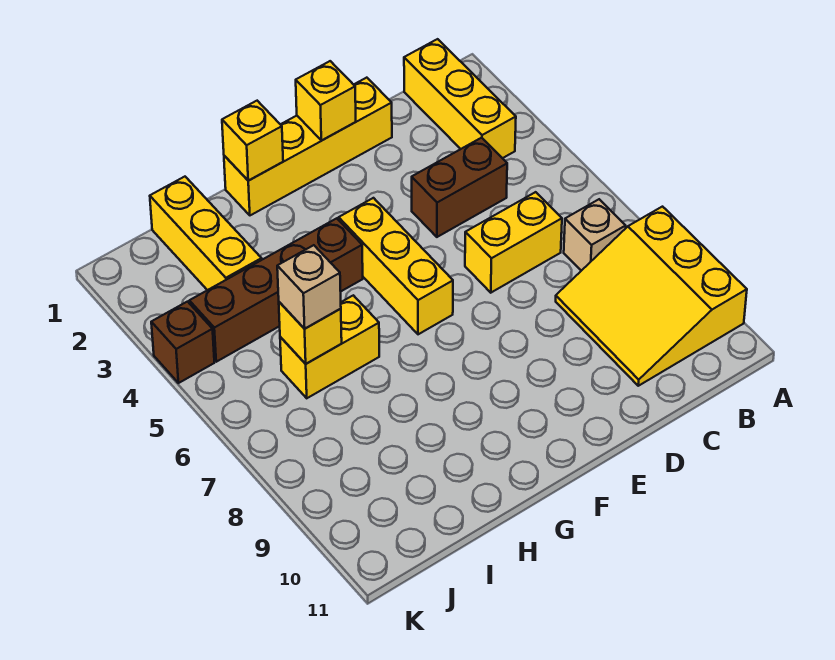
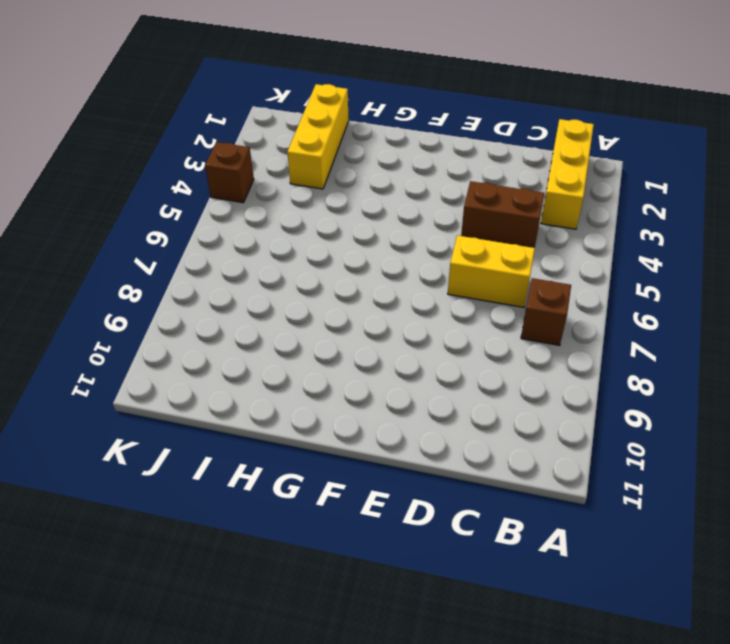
brown brick B7 level 1 -> tan brick B7 level 1
none -> yellow slope A8:C10 level 1 top A
none -> yellow brick D1:G1 level 1
none -> yellow brick F4:F6 level 1

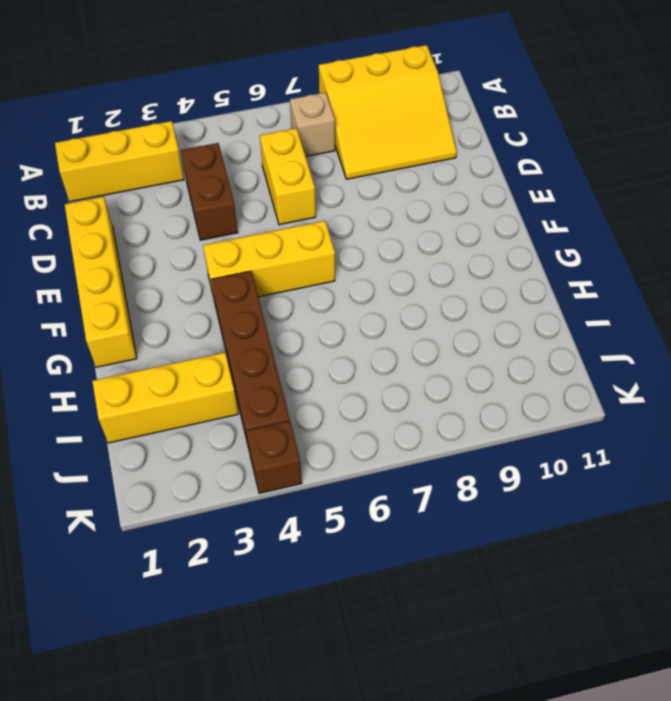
none -> yellow brick H6:I6 level 1
none -> yellow brick E1 level 2
none -> yellow brick G1 level 2

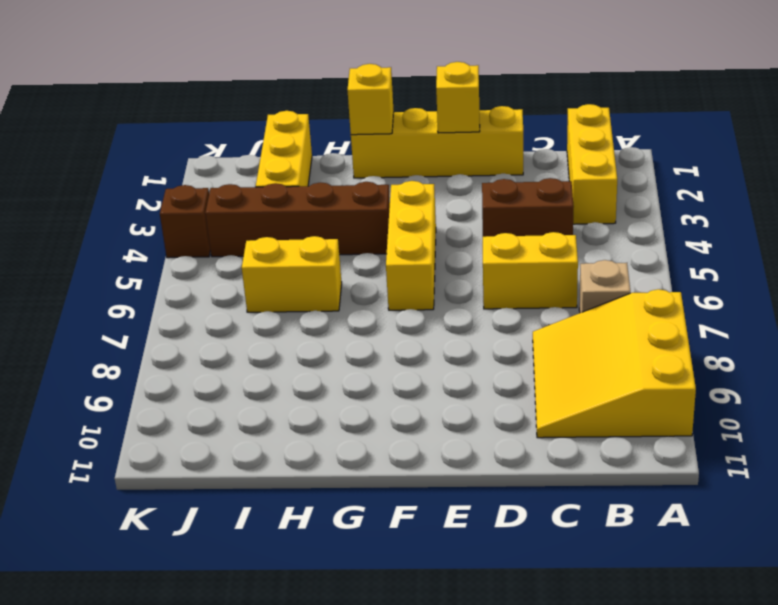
none -> yellow brick I6 level 2
none -> tan brick I6 level 3

